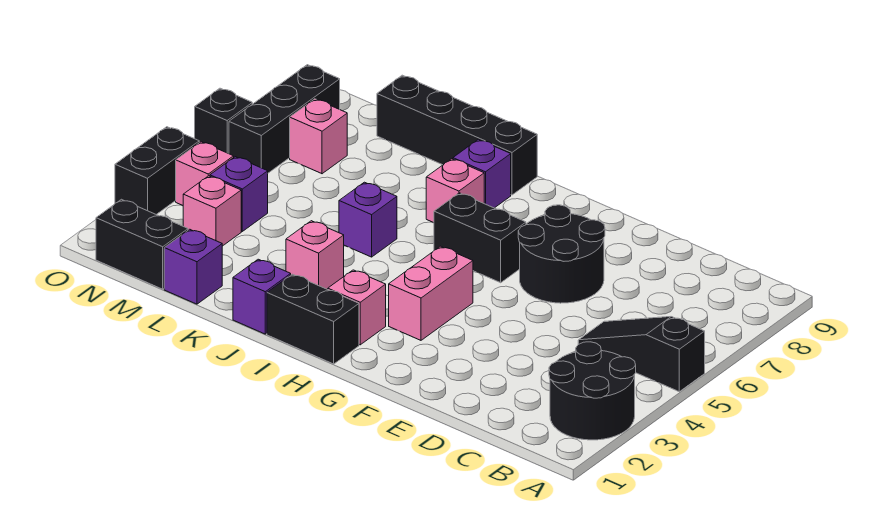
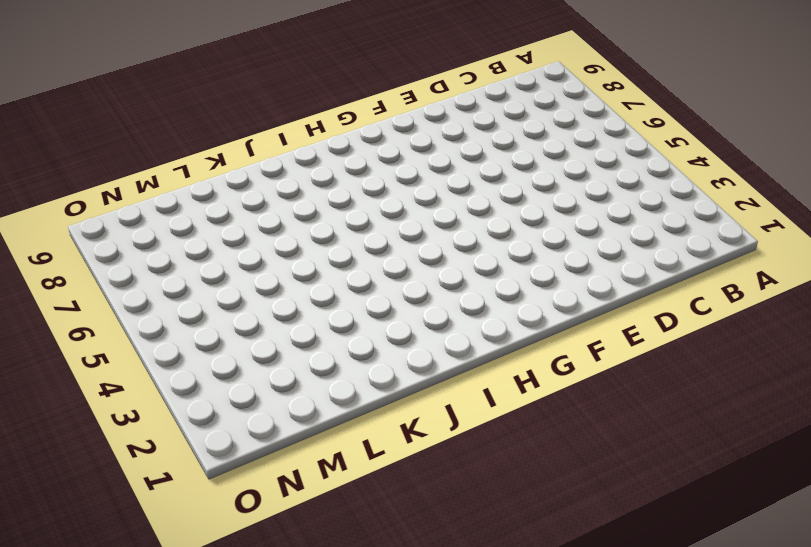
none -> black round brick A2:B3 level 1
none -> black slope A5:C5 level 1 top A
none -> black round brick E6:F7 level 1

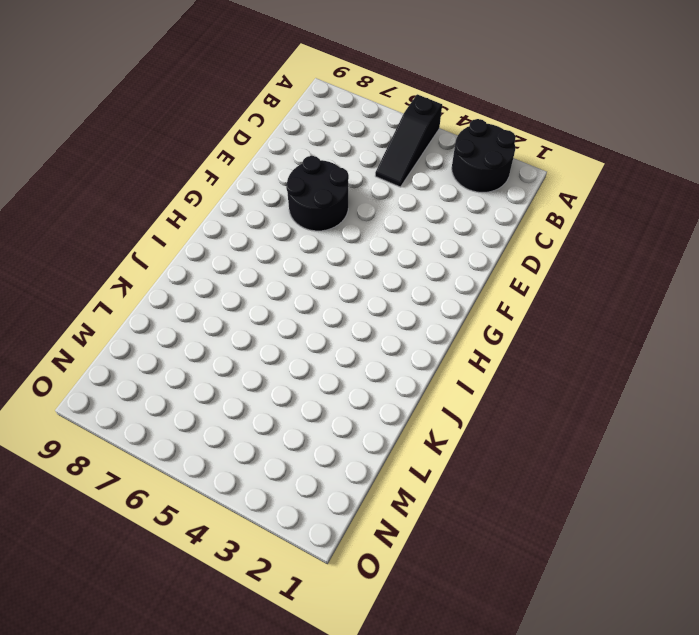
none -> pink brick G3:G4 level 1
none -> black brick G6:H6 level 1
none -> black brick H1:I1 level 1

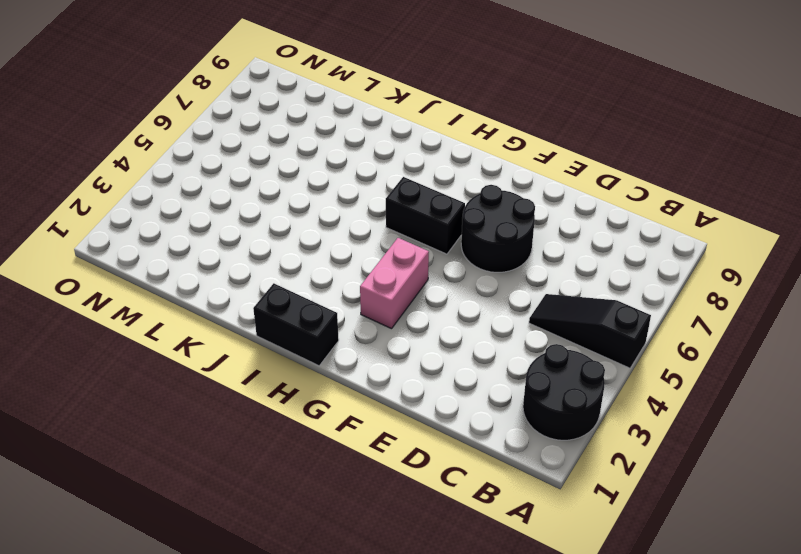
none -> pink brick H2 level 1
none -> pink brick I7 level 1
none -> purple brick I8 level 1

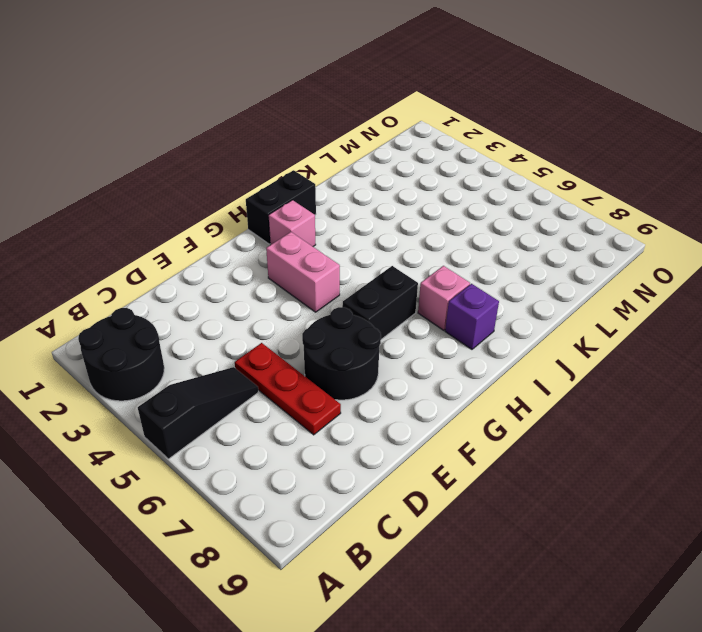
red plate D5:D7 level 1 -> none
none -> black brick I9:L9 level 1
none -> purple brick J1 level 1
none -> pink brick J3 level 1

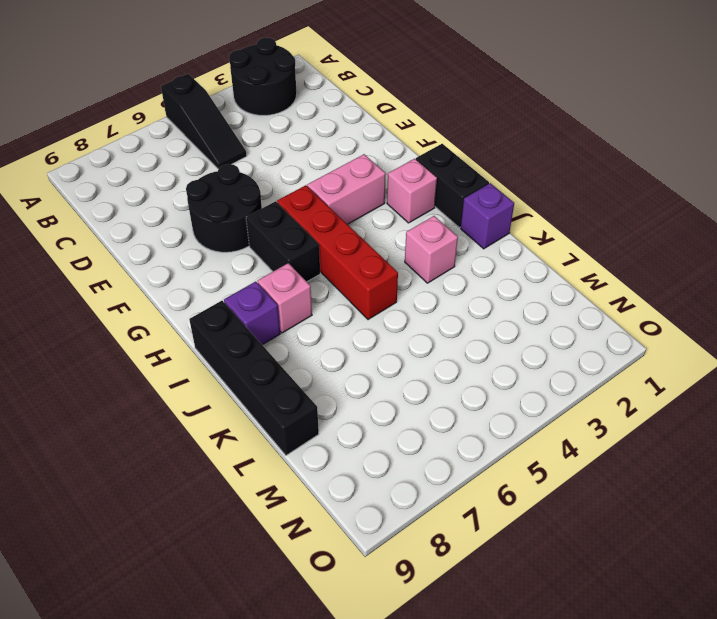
red brick G5:J5 level 1 -> purple brick J5 level 1
none -> purple brick L1 level 1
none -> black brick M1:N1 level 1
none -> pink brick M3 level 1

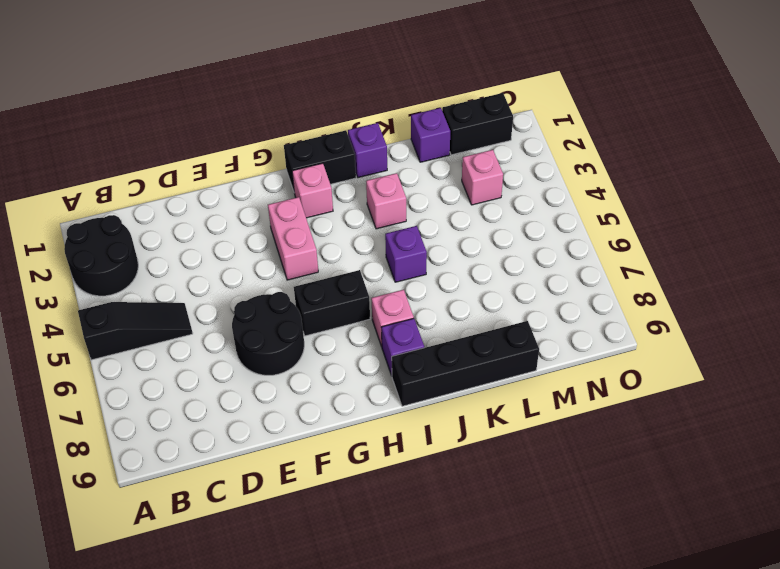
none -> purple brick M4 level 1
none -> pink brick M7 level 1
none -> pink brick N4 level 1

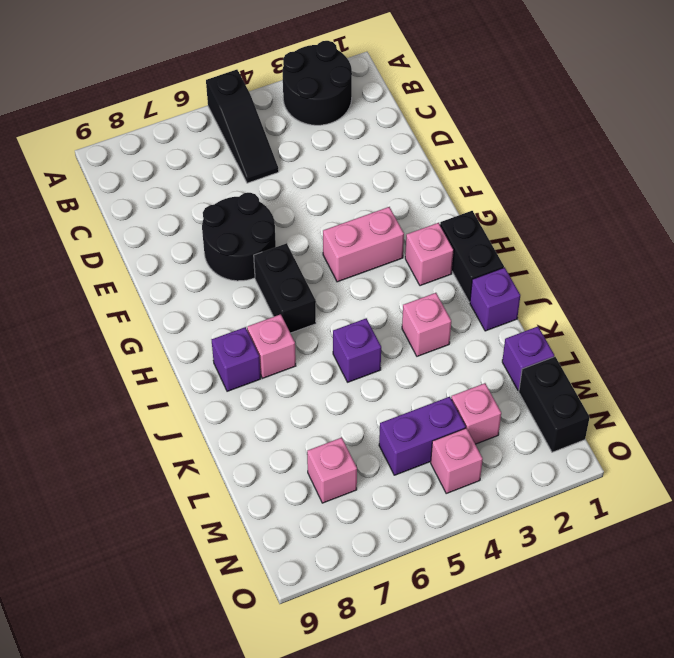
purple brick M4:M5 level 1 -> purple brick M4 level 1
none -> black brick I9:L9 level 1
none -> black brick N6:N8 level 1
none -> black brick O3:O4 level 1

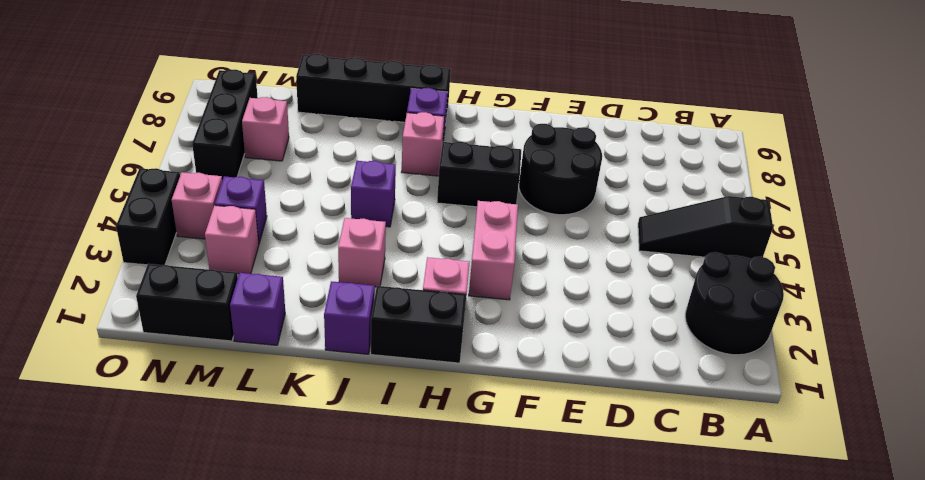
none -> black brick O6 level 1

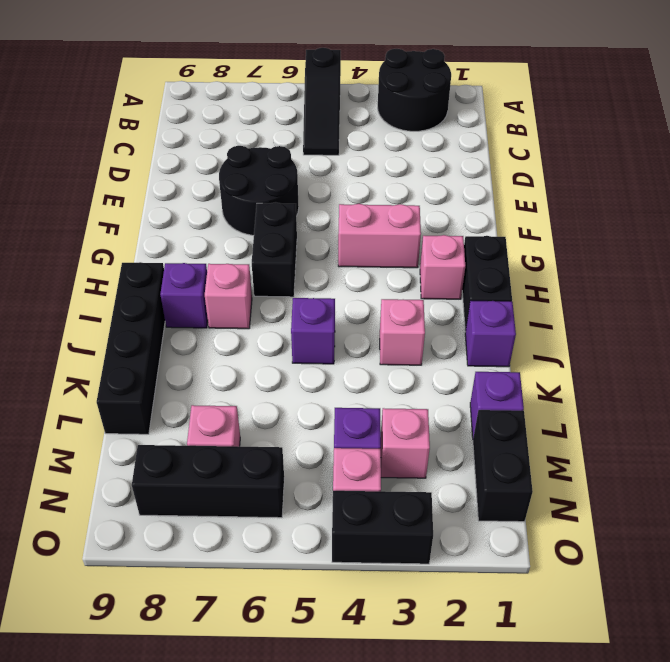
none -> black brick O6 level 1

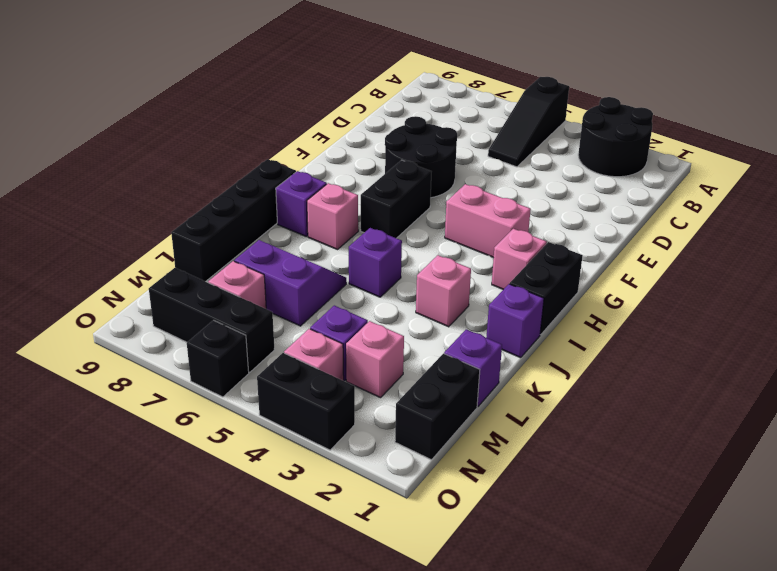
purple slope K6:L7 level 1 top L -> none

